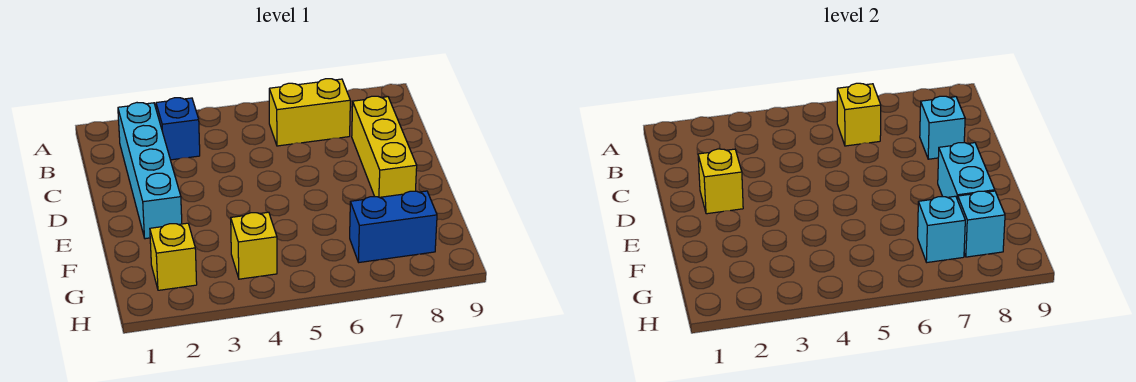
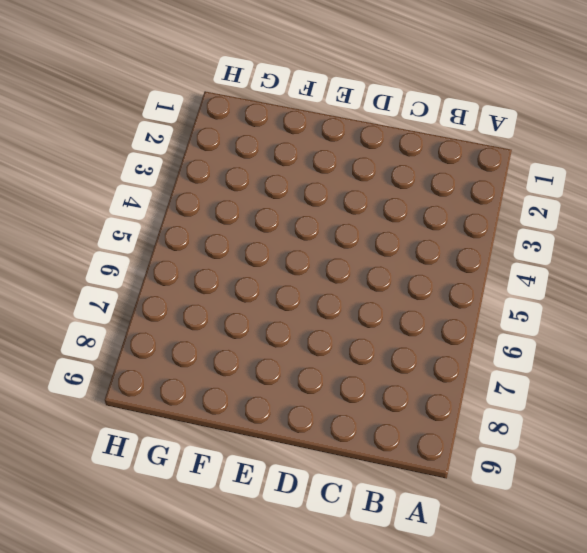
none -> cyan brick B2:E2 level 1
none -> blue brick B3 level 1
none -> yellow brick B6:B7 level 1

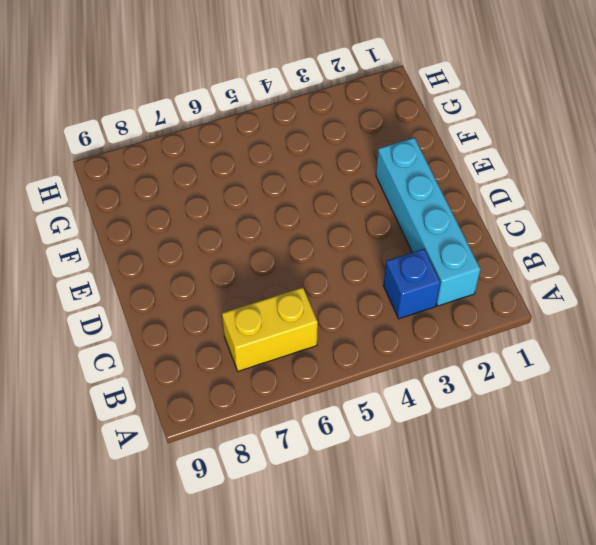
none -> yellow brick C8:E8 level 1
none -> yellow brick G2 level 1
none -> yellow brick G4 level 1

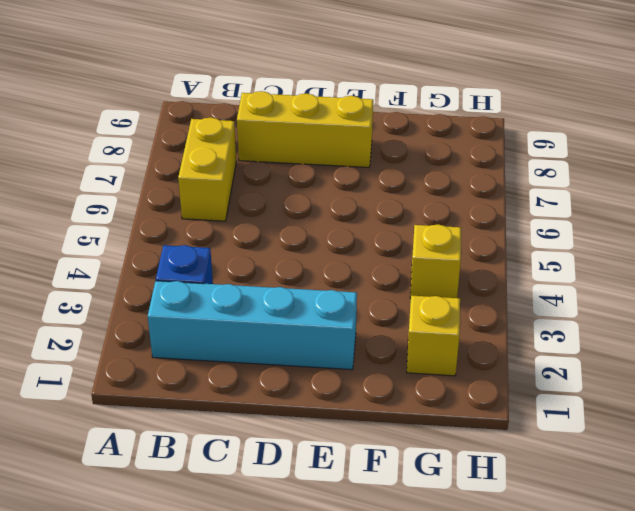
none -> blue brick G7:G8 level 1
none -> yellow brick B6 level 2
none -> cyan brick C8 level 2

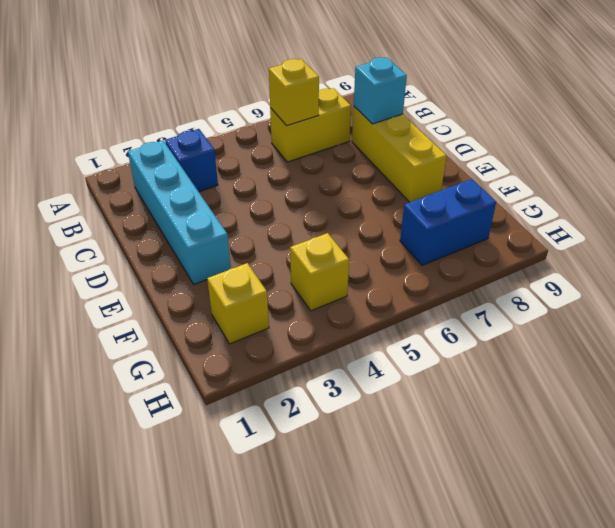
none -> yellow brick D2 level 2
none -> cyan brick E8:F8 level 2
none -> cyan brick G7 level 2

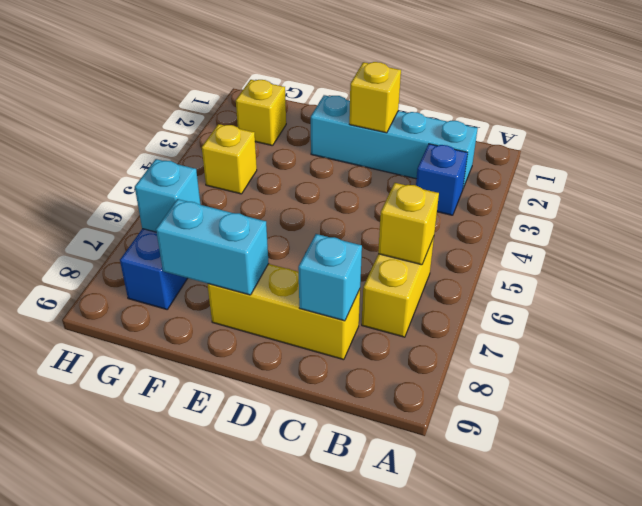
none -> cyan brick G8 level 2

